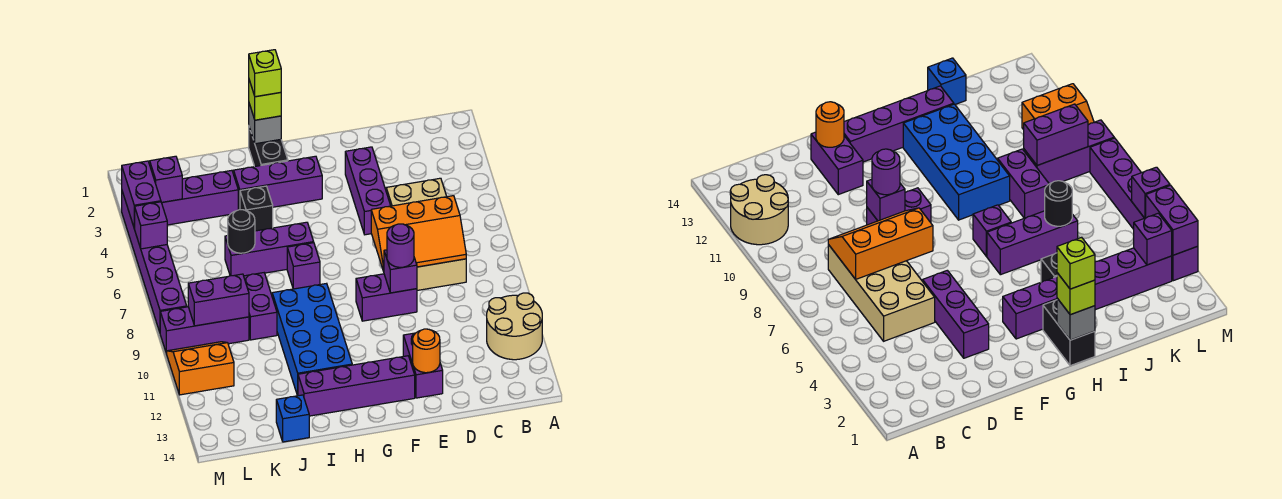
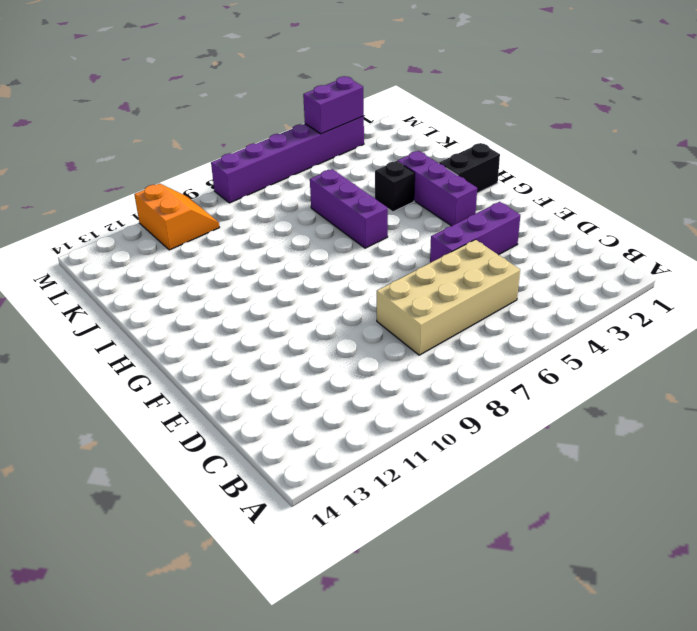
none -> tan round brick A11:B12 level 1
none -> purple brick E9:F9 level 1
none -> purple brick E12:E13 level 1
none -> purple brick F13:I13 level 1

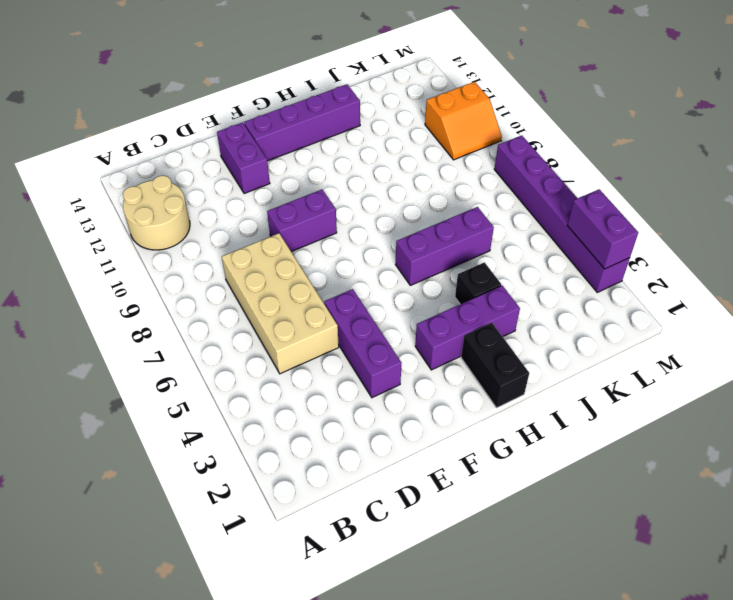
none -> purple brick H7 level 1
none -> blue brick H9:I12 level 1
none -> purple brick J3:L3 level 1
none -> purple brick J8:J9 level 1

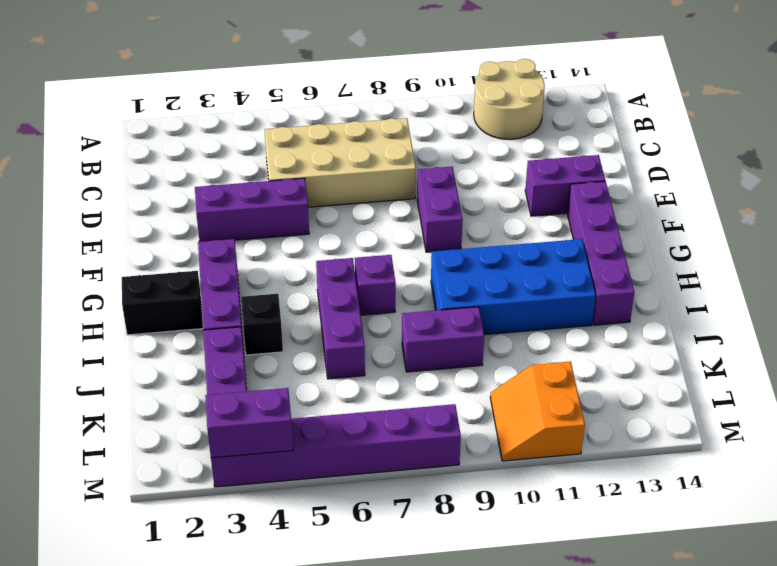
none -> blue brick J14 level 1
none -> purple brick K9:M9 level 1
none -> orange slope C7:E8 level 2 top 7
none -> purple brick E9 level 2

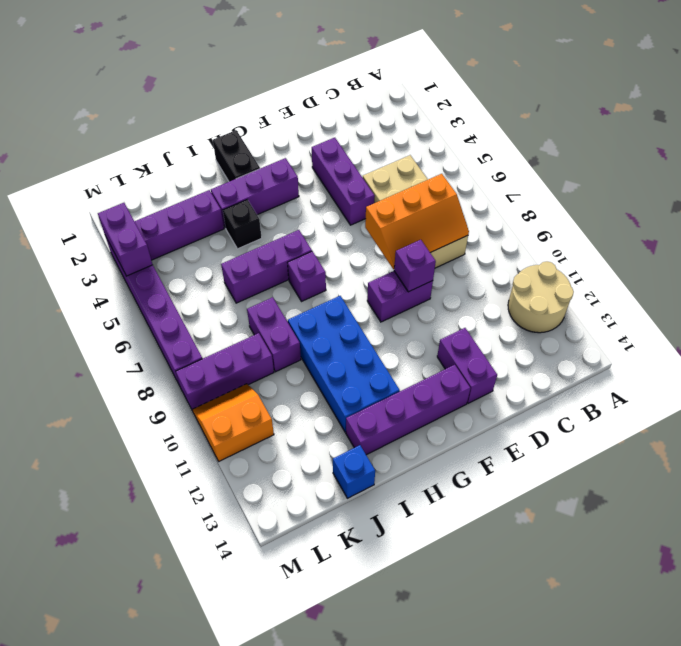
none -> orange round brick E13 level 2
none -> grey brick H1 level 2
none -> black round brick J6 level 2
none -> purple brick K9:L9 level 2

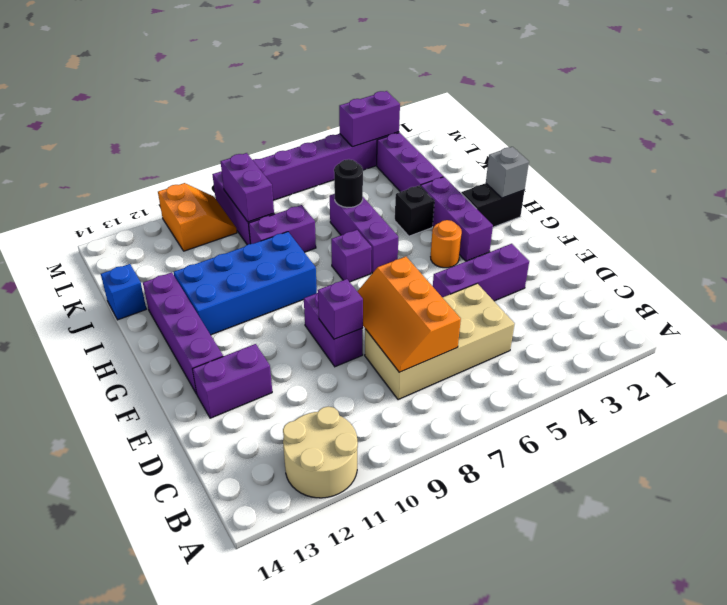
orange round brick G4 level 1 -> orange round brick E13 level 2
none -> purple brick L3 level 2
none -> purple brick M5 level 2
none -> purple round brick E9 level 3
none -> lime brick H1 level 3

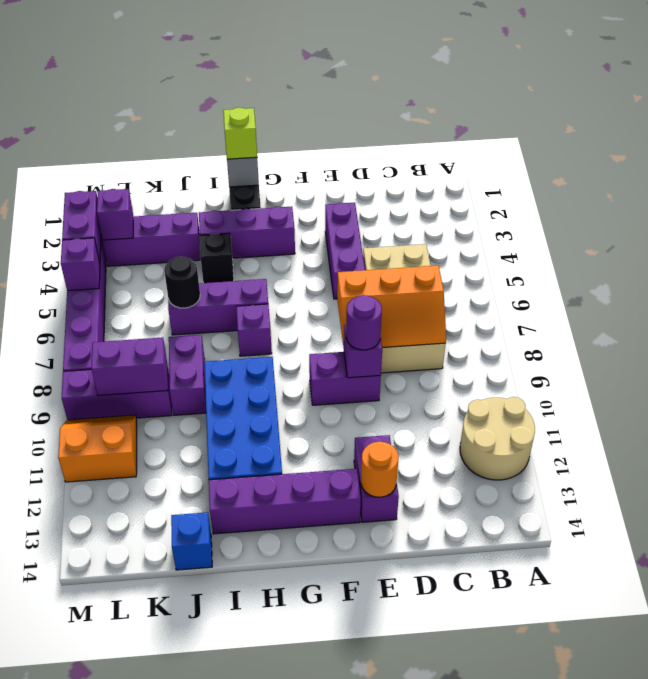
none -> lime brick H1 level 4

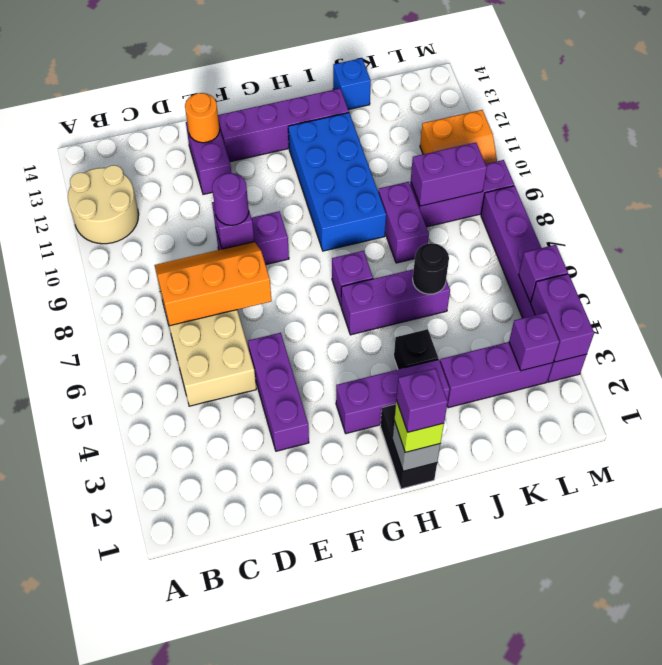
purple brick H1 level 4 -> lime brick H1 level 4

